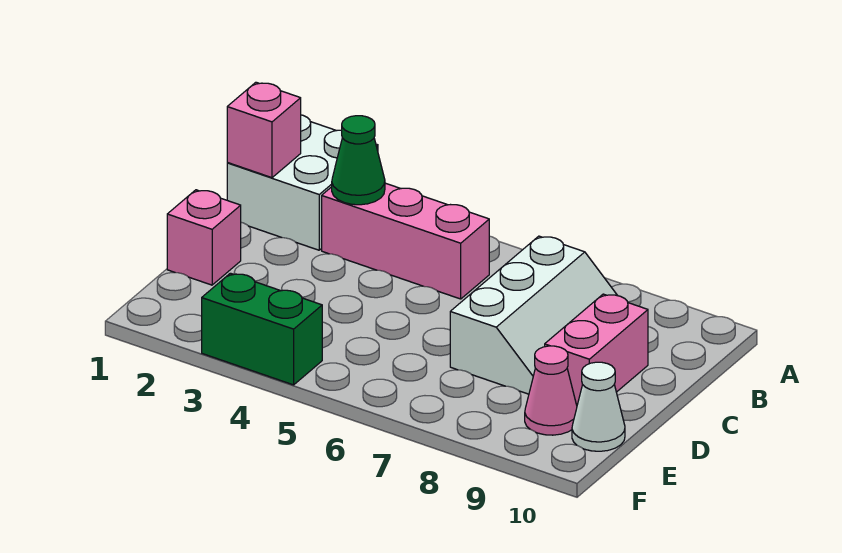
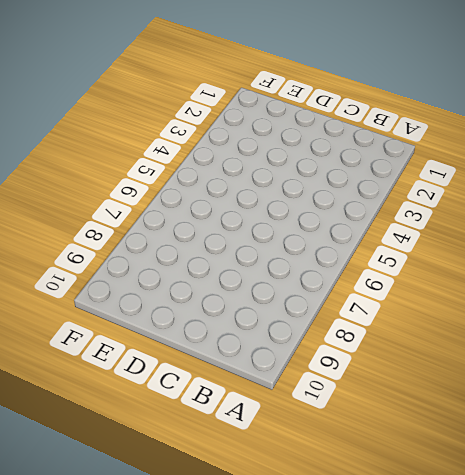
none -> white brick A1:B2 level 1
none -> pink brick B3:B5 level 1

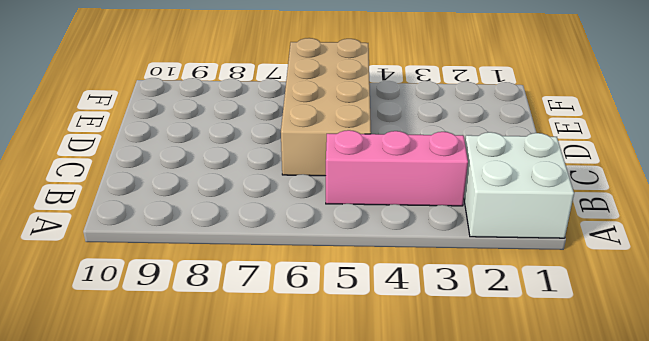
tan brick C5:F6 level 1 -> none
none -> white slope B7:D8 level 1 top 7
none -> pink brick C9:D9 level 1

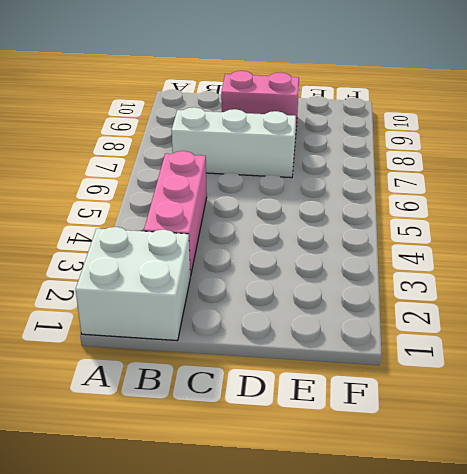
none -> pink brick D1 level 1
none -> pink cone E9 level 1

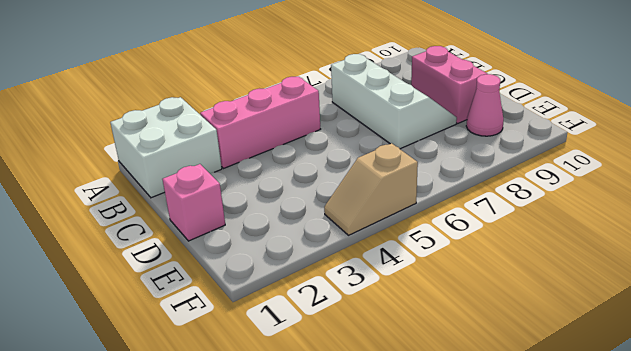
tan slope F4:F5 level 1 top 5 -> green brick F3:F4 level 1
none -> white cone E10 level 1
none -> pink brick B1 level 2

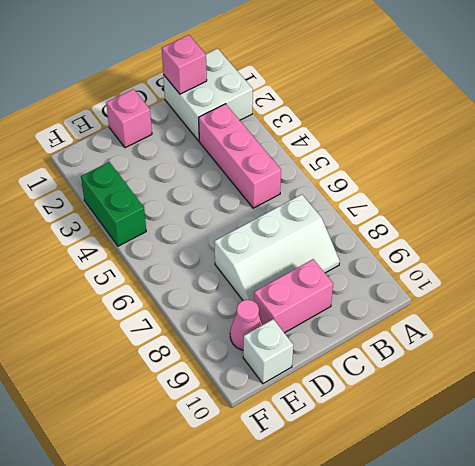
white brick E10 level 1 -> white cone E10 level 1
none -> green cone B3 level 2

